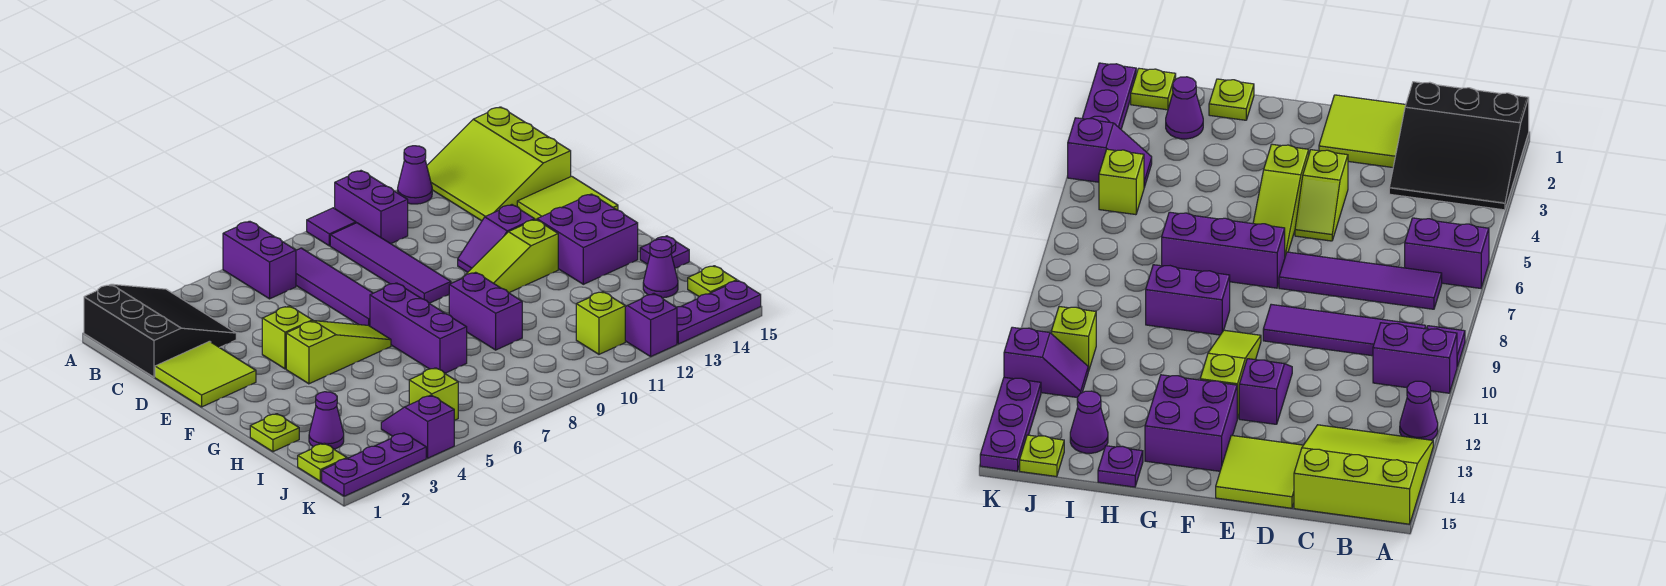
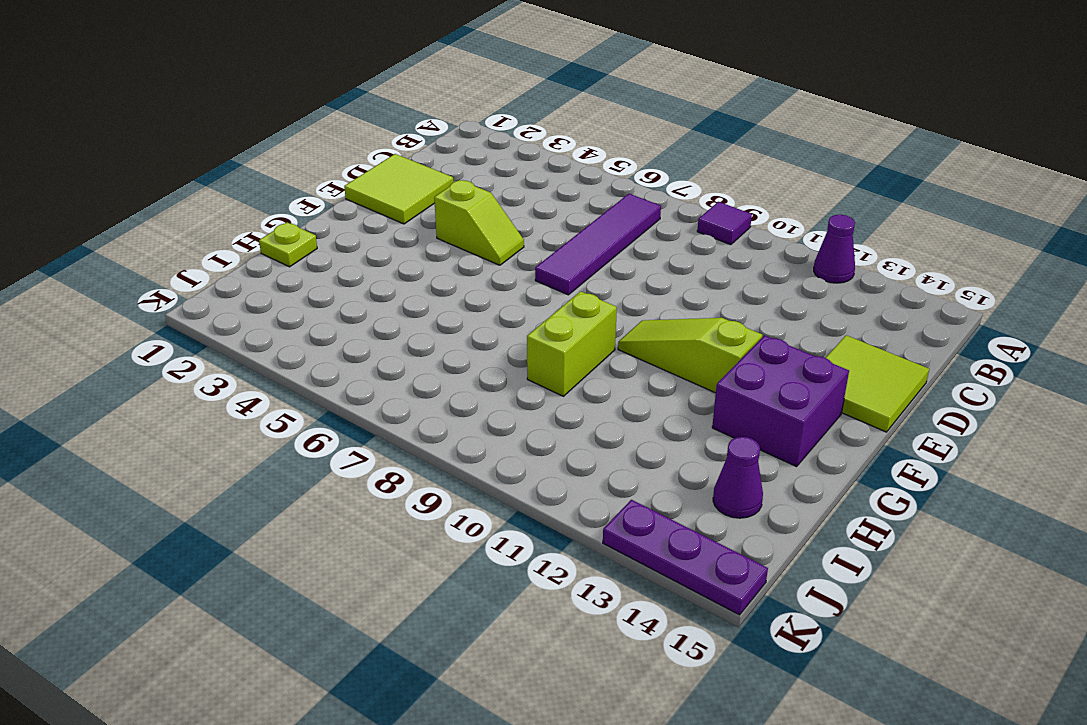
lime brick G9:H9 level 1 -> purple brick G9:H9 level 1
none -> black slope A1:C3 level 1 top 1
none -> purple brick A6:B6 level 1
none -> purple brick A10:B10 level 1

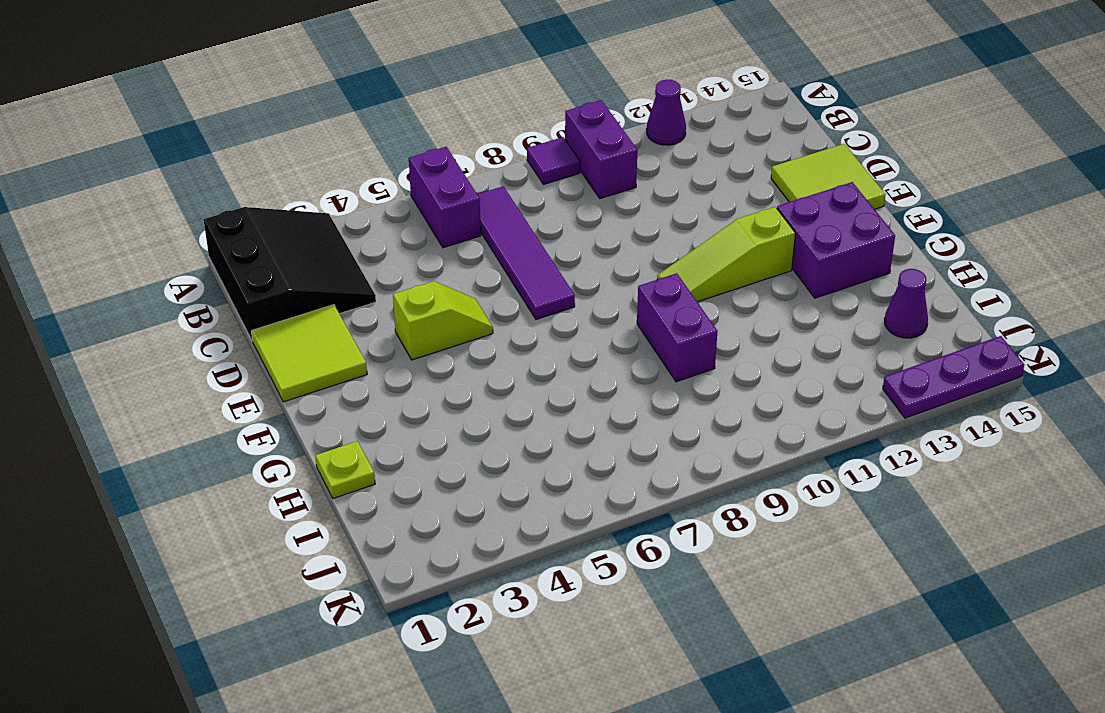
none -> lime slope A13:C15 level 1 top 15
none -> purple tile B9:E9 level 1
none -> purple slope E11:E12 level 1 top 12

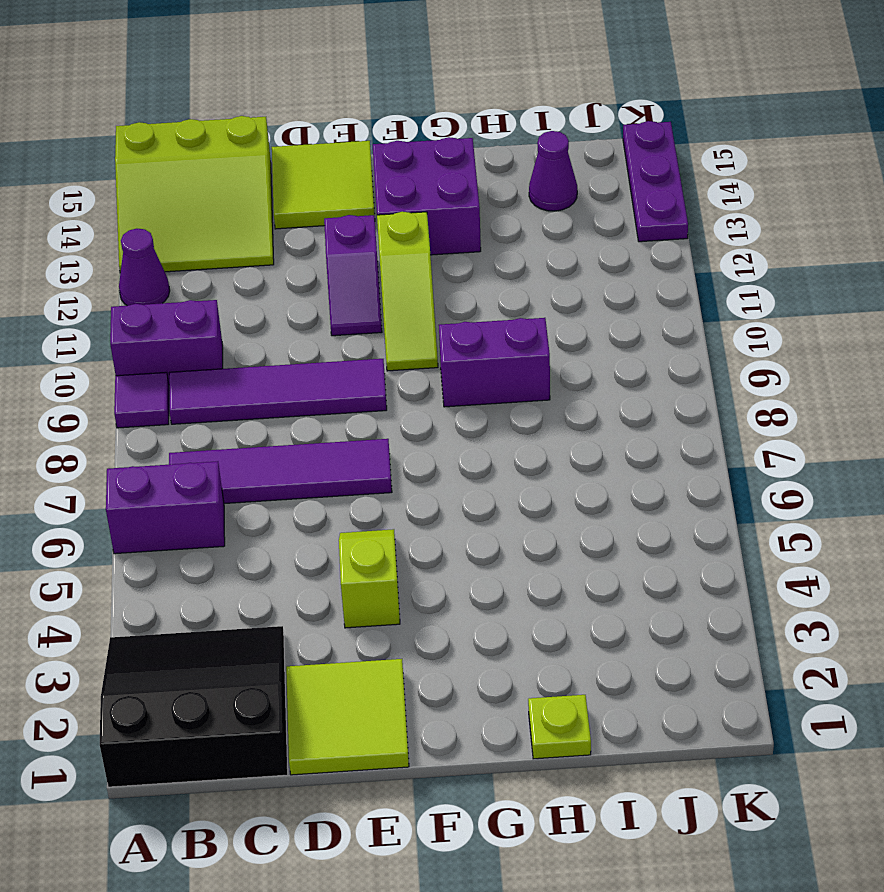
none -> lime slope F4:F6 level 1 top 4
none -> purple brick F7:H7 level 1
none -> purple plate H15 level 1

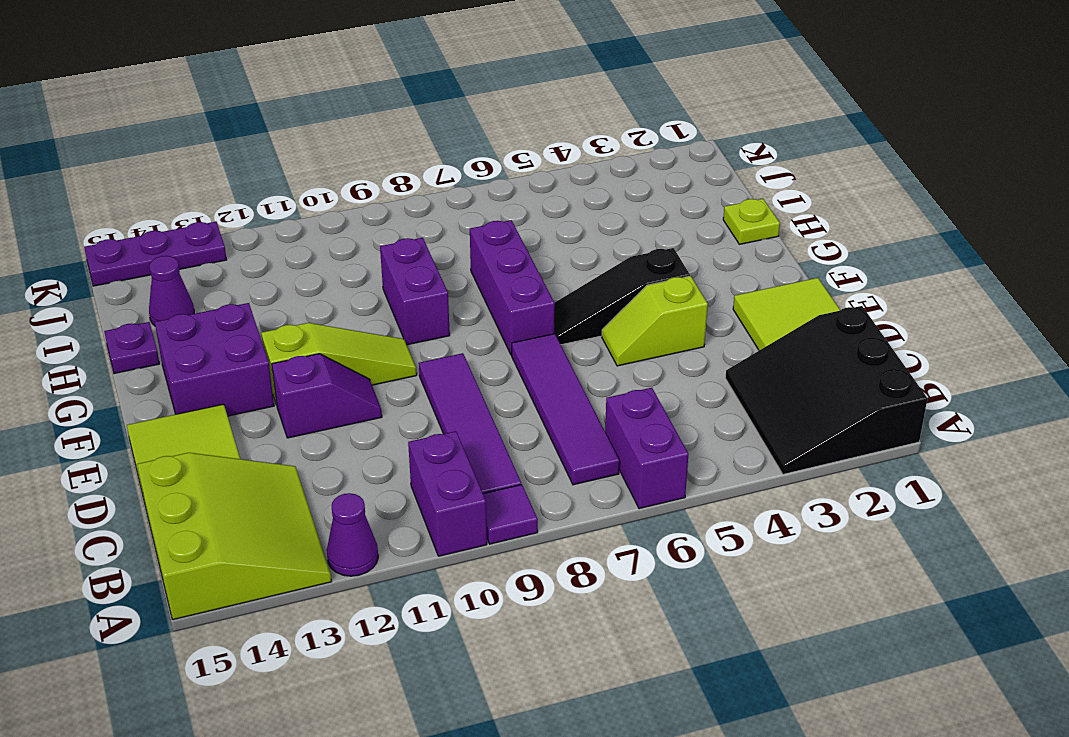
black slope F4:F6 level 1 top 4 -> lime slope F4:F6 level 1 top 4
none -> purple cone I2 level 1
none -> lime plate J1 level 1
none -> purple slope J4:K4 level 1 top K

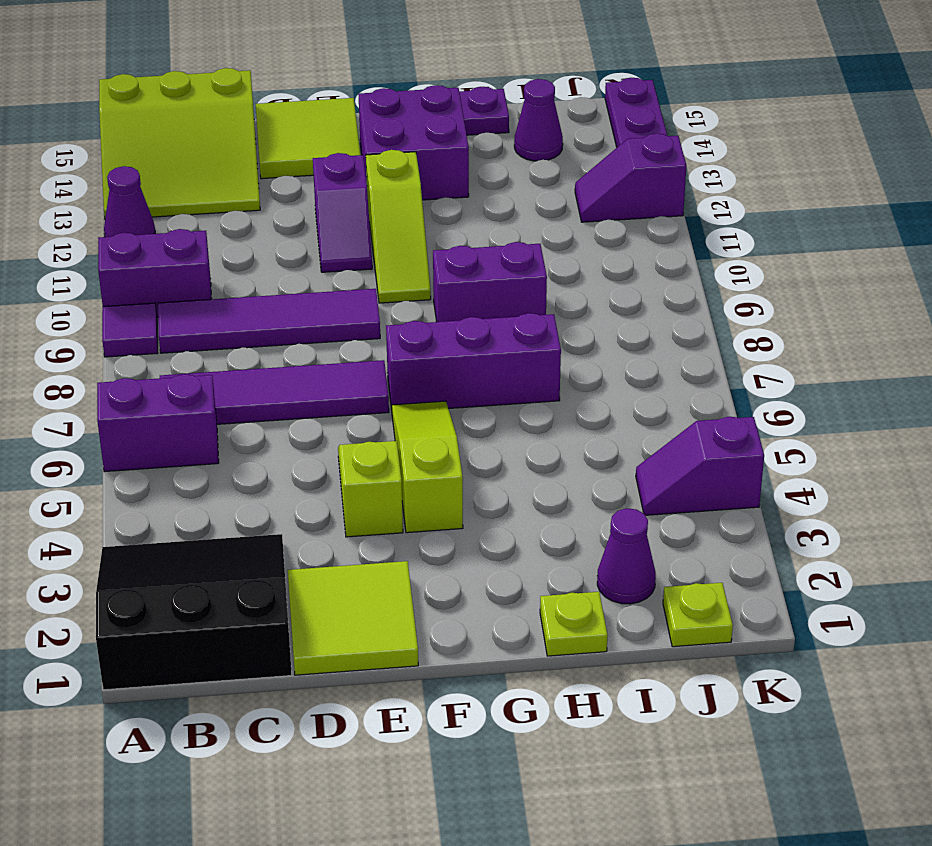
none -> lime brick J5 level 1
none -> lime brick J11 level 1
none -> lime plate J15 level 1

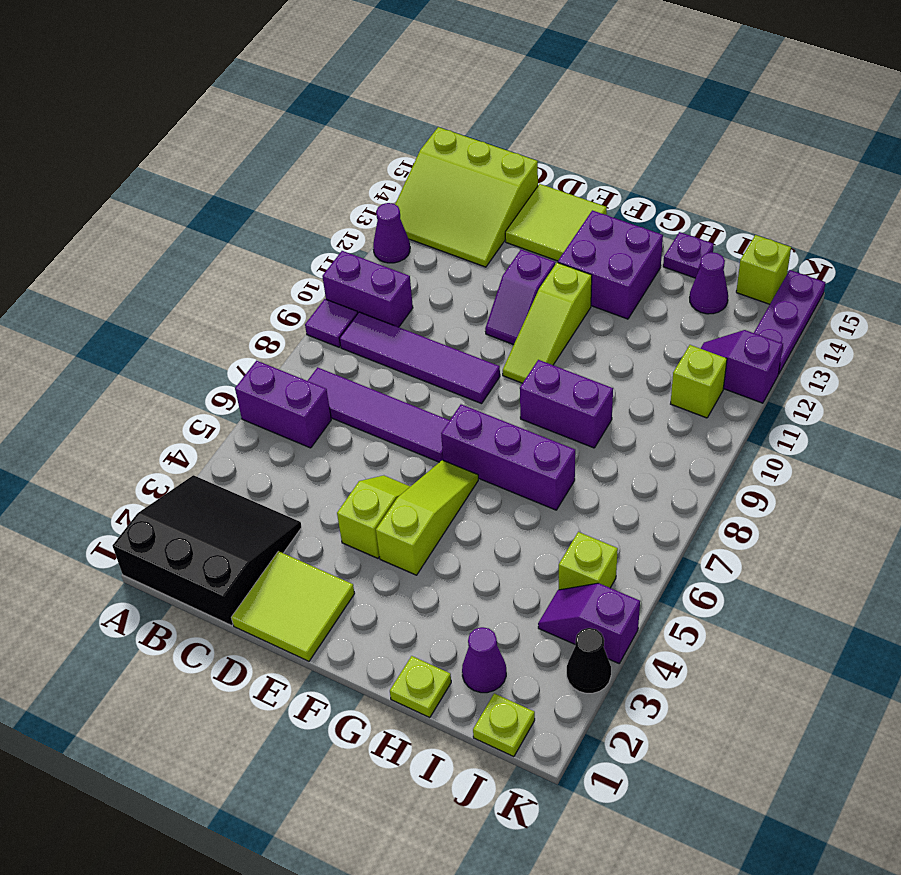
lime brick J15 level 1 -> lime plate J15 level 1
black cone K3 level 1 -> purple plate K1:K3 level 1

